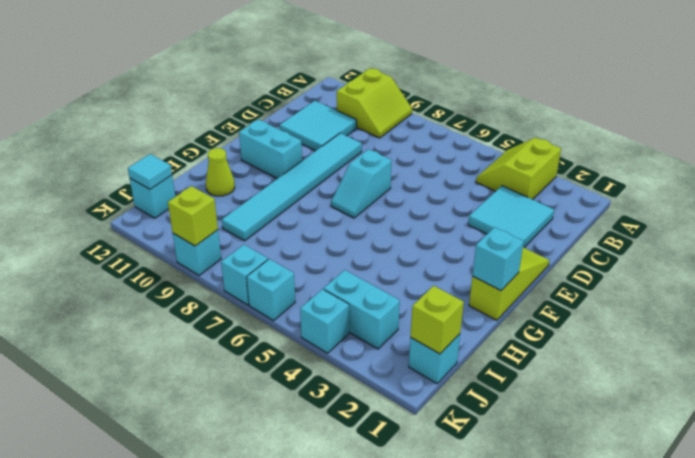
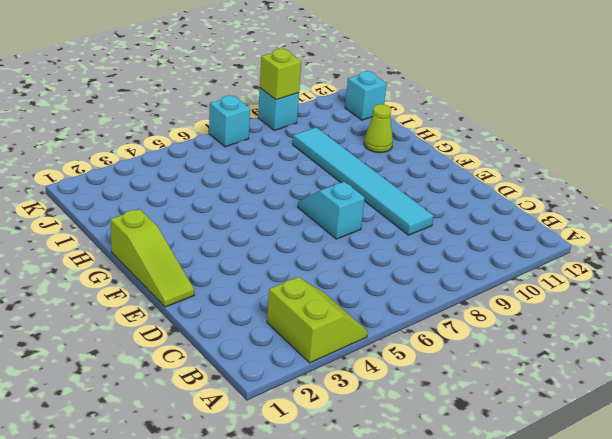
none -> lime slope A9:B10 level 1 top 10
none -> cyan tile C2:D3 level 1
none -> cyan tile C10:D11 level 1

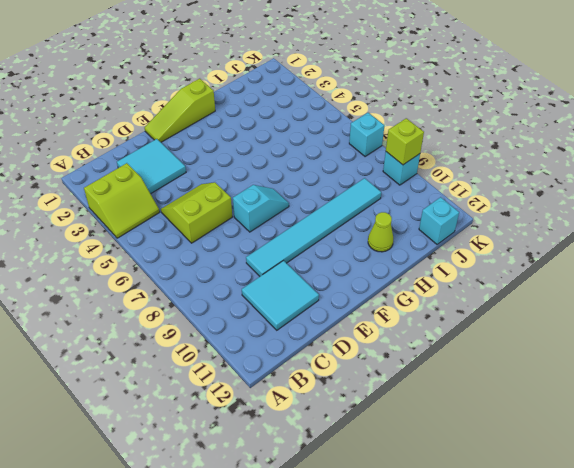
lime slope C5:D6 level 1 top 6 -> lime slope A9:B10 level 1 top 10
none -> cyan brick F10:F11 level 1
none -> cyan brick J1 level 1
none -> cyan brick J3:J4 level 1

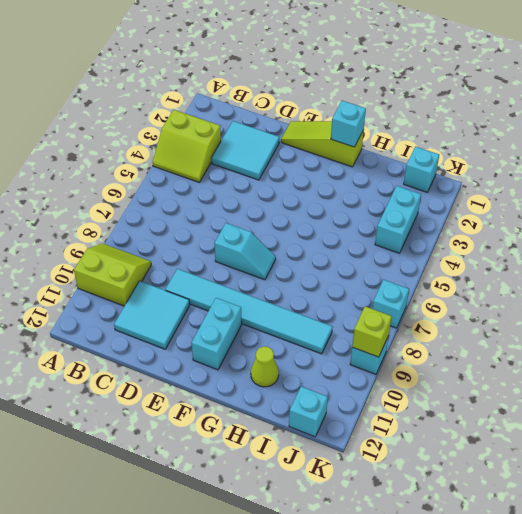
none -> cyan brick K4 level 1
none -> cyan brick K6 level 1
none -> lime brick J1 level 2

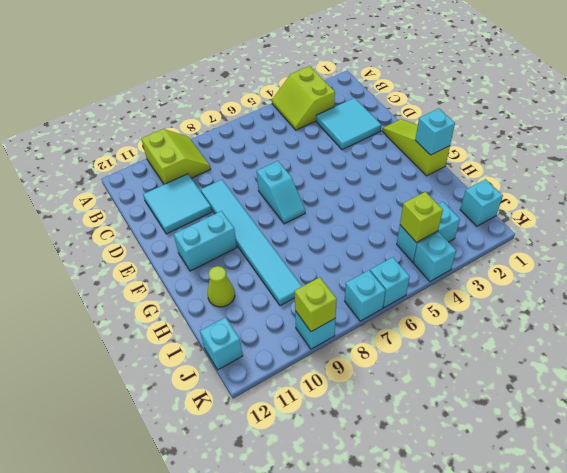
lime brick J4 level 2 -> lime brick J1 level 2
none -> cyan tile J12 level 2

